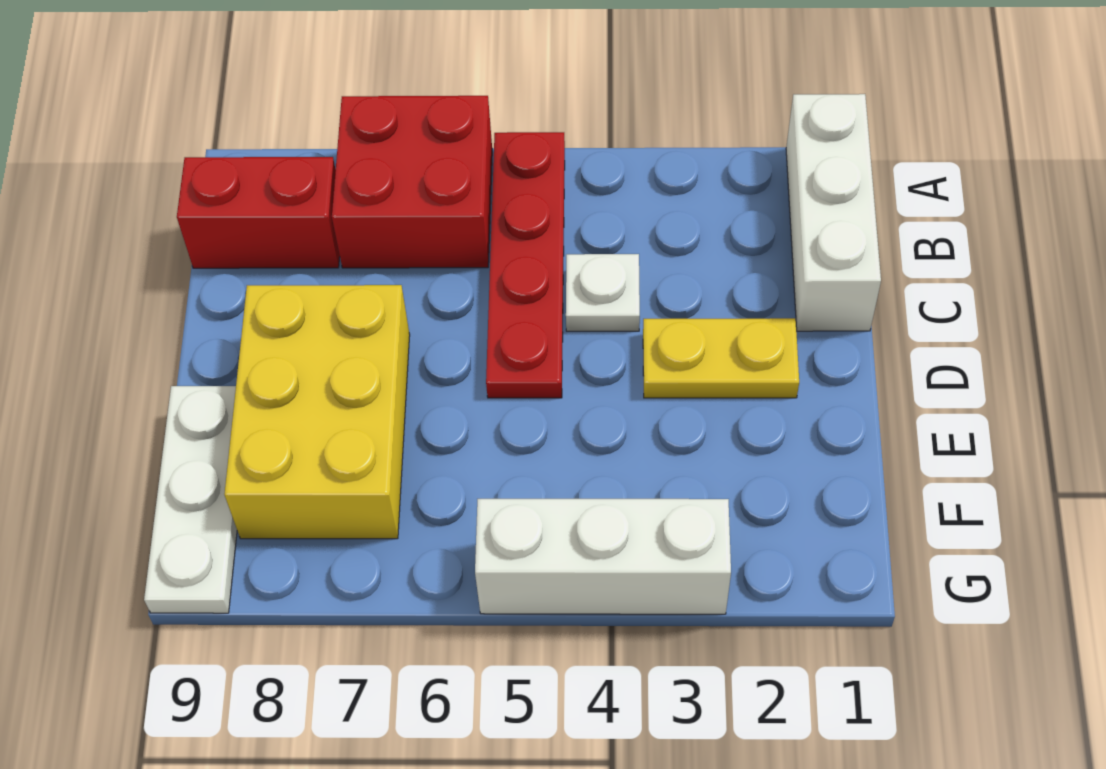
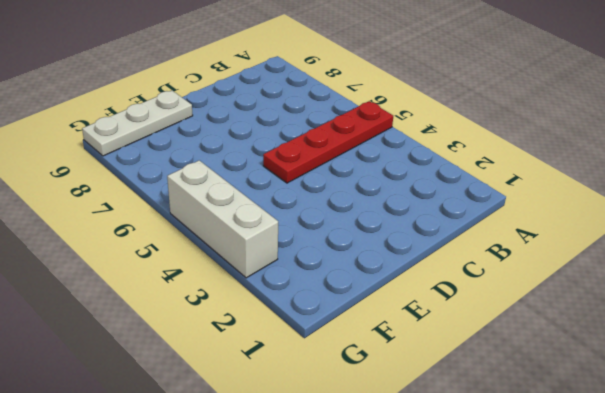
none -> white brick A1:C1 level 1
none -> red brick A6:B7 level 1

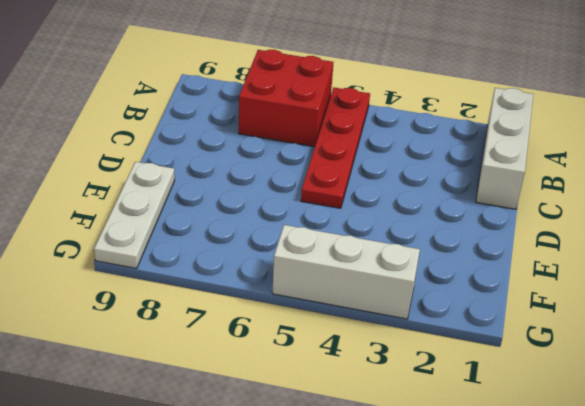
none -> red brick B8:B9 level 1
none -> white plate C4 level 1

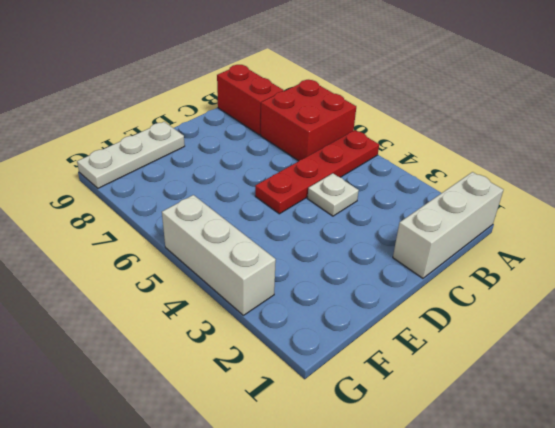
none -> yellow plate D2:D3 level 1
none -> yellow brick D7:F8 level 1

